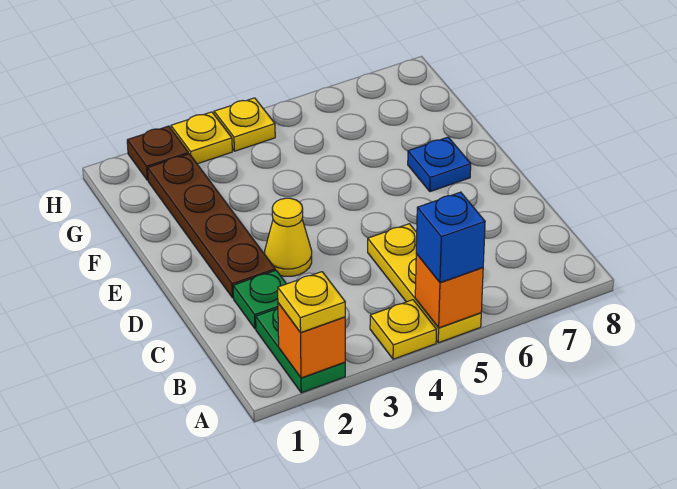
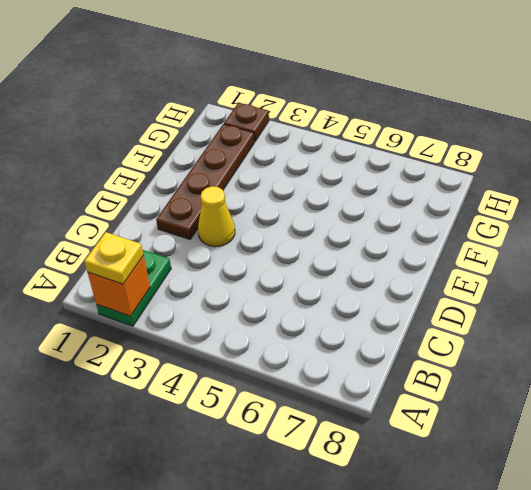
none -> yellow plate A4 level 1
none -> yellow plate A5:C5 level 1
none -> green plate C2 level 1

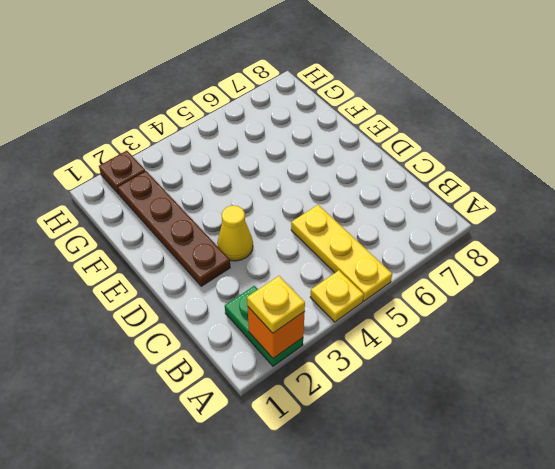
none -> green plate C2 level 1
none -> blue plate E7 level 1
none -> yellow plate H3 level 1

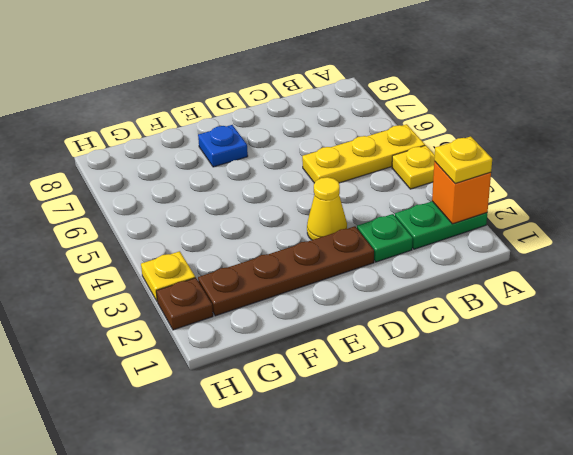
none -> yellow plate H4 level 1
none -> orange brick A5 level 2
none -> blue brick A5 level 3

